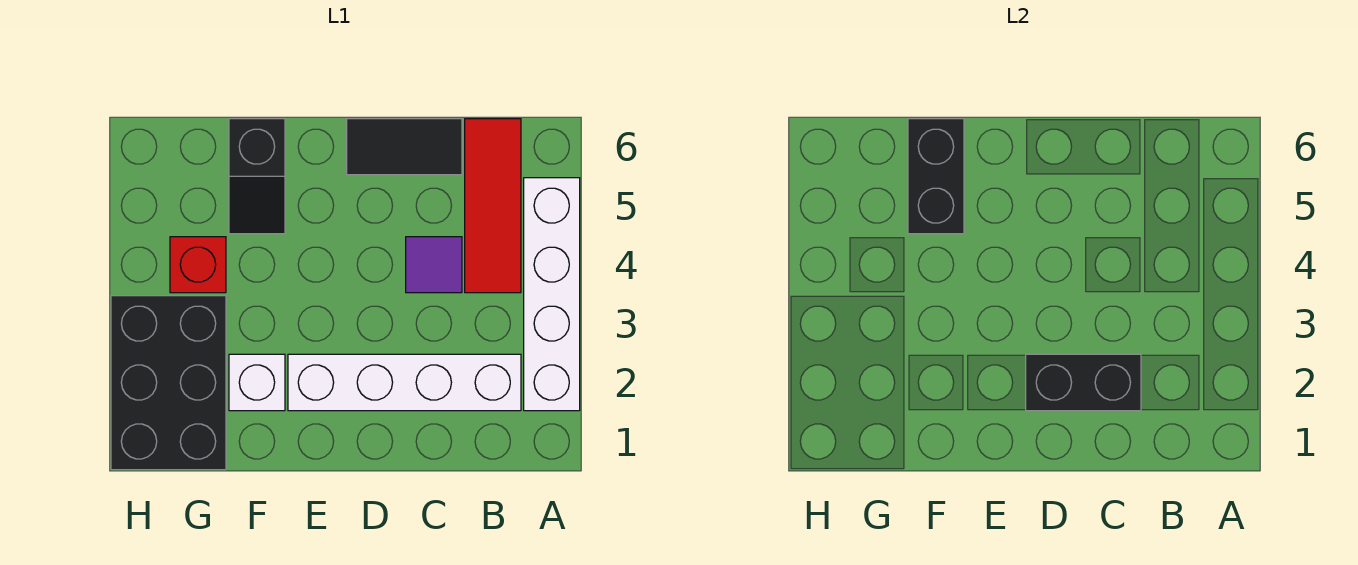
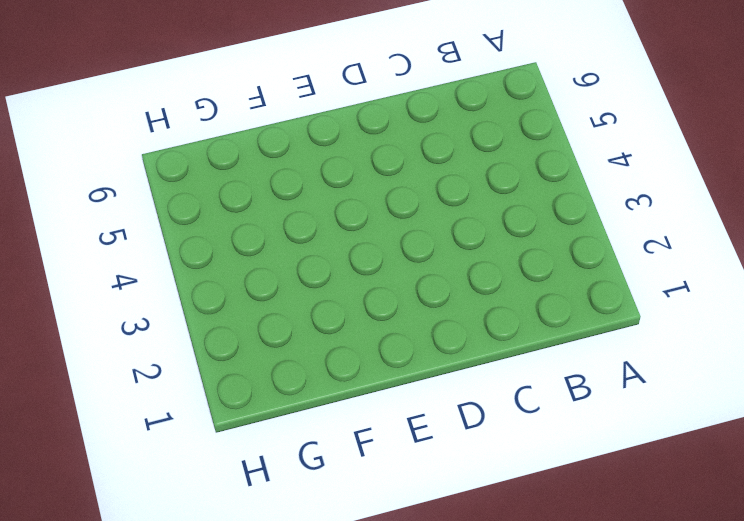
none -> white brick A2:A5 level 1
none -> white brick B2:E2 level 1

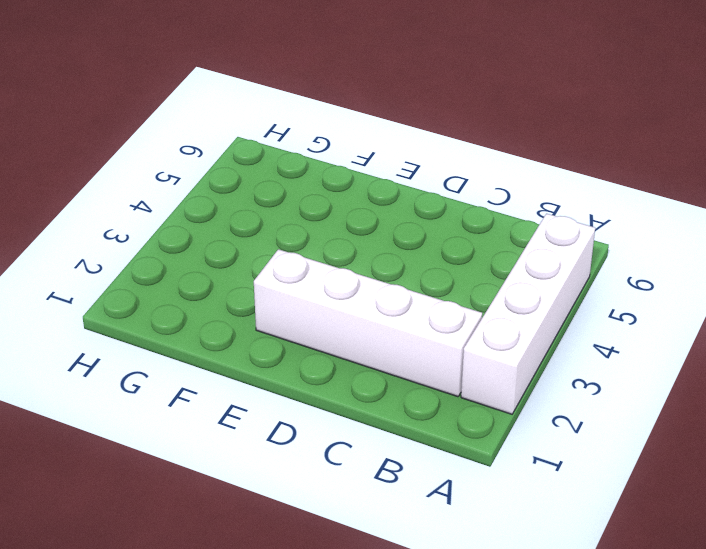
none -> red tile B4:B6 level 1
none -> purple tile C4 level 1

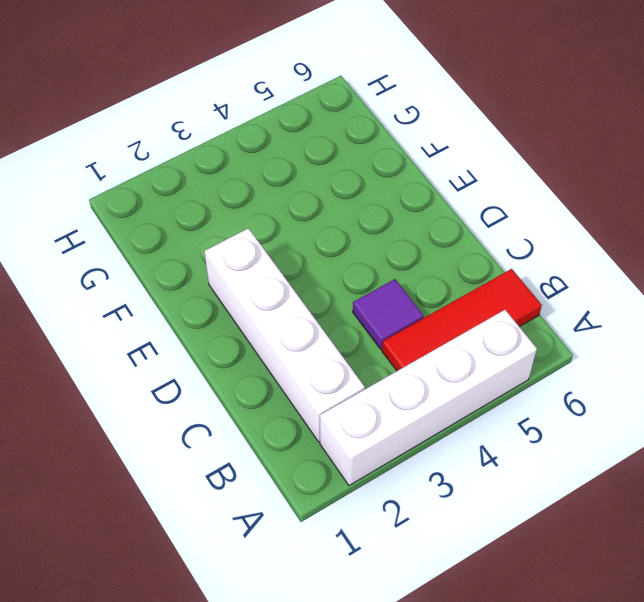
none -> black tile C6:D6 level 1
none -> white brick F2 level 1

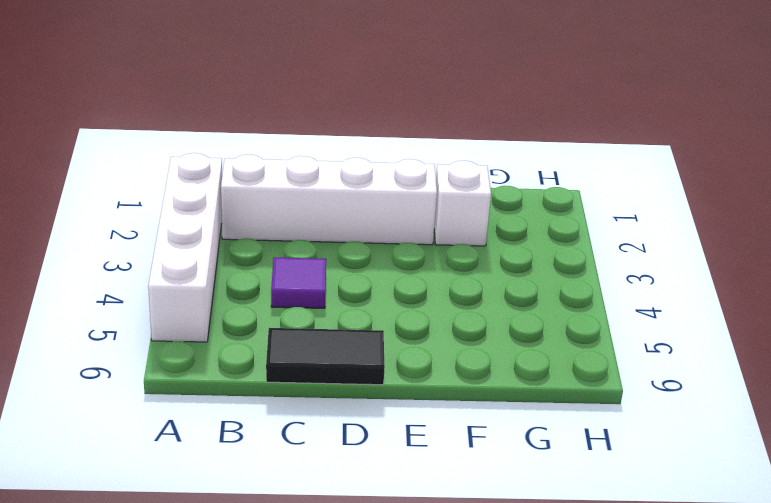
none -> red tile B4:B6 level 1
none -> black slope F5:F6 level 1 top 6

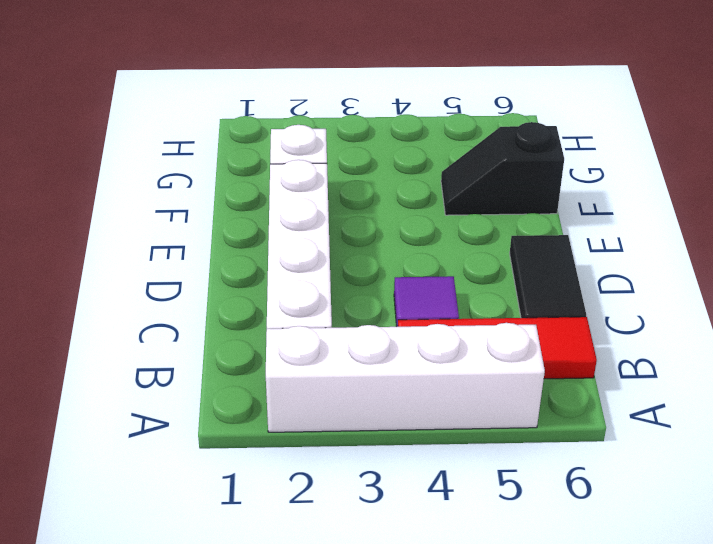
none -> black brick G1:H3 level 1
none -> red brick G4 level 1

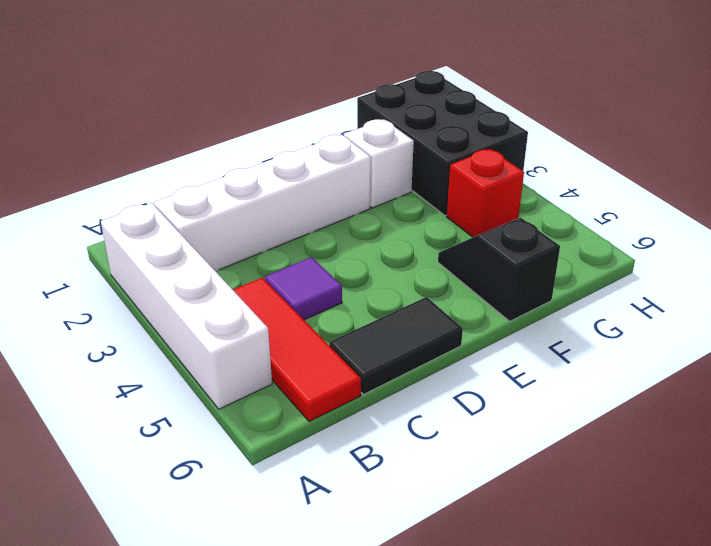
none -> black brick C2:D2 level 2
none -> black brick F5:F6 level 2

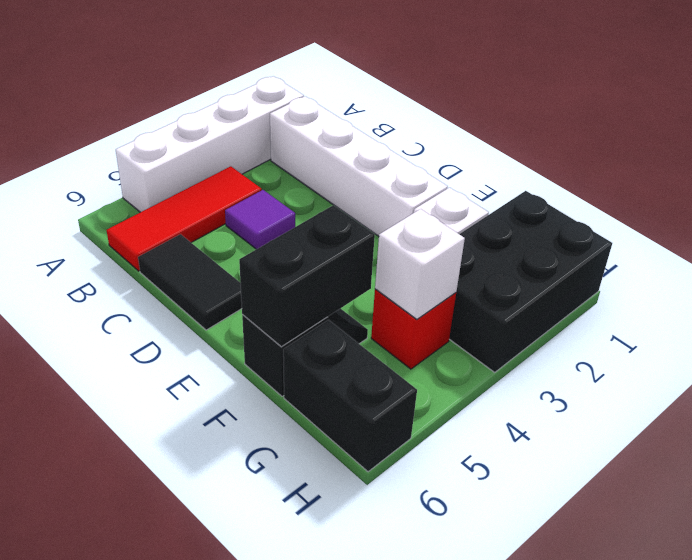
white brick G4 level 2 -> none
black brick G6:H6 level 1 -> black brick C2:D2 level 2

